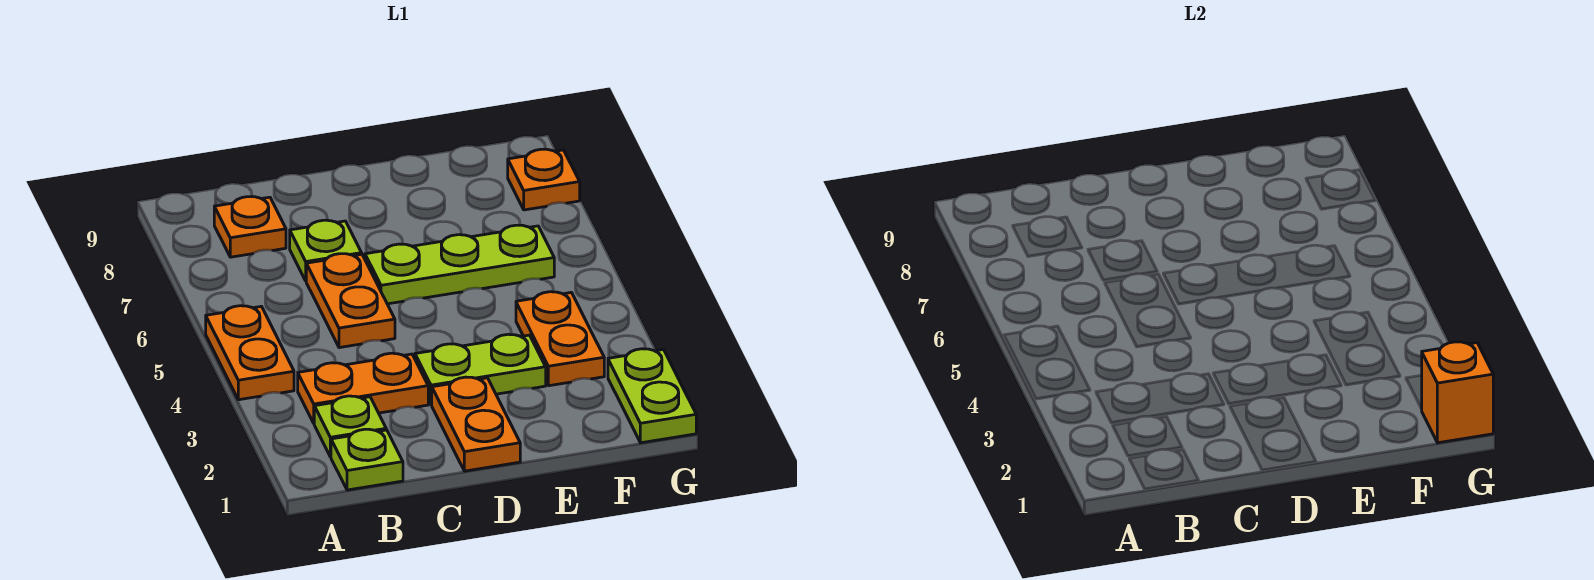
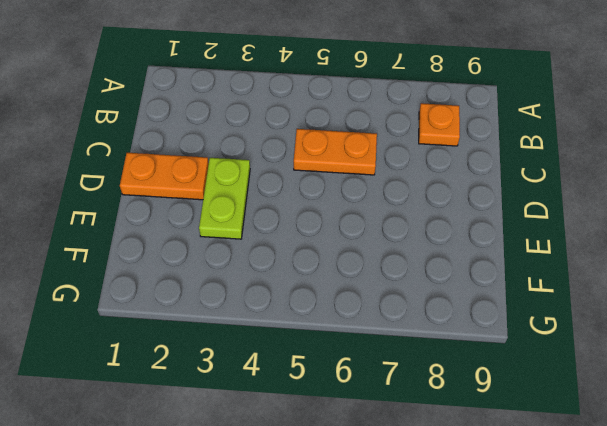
none -> orange plate A4:A5 level 1
none -> lime plate B1 level 1
none -> lime plate B2 level 1

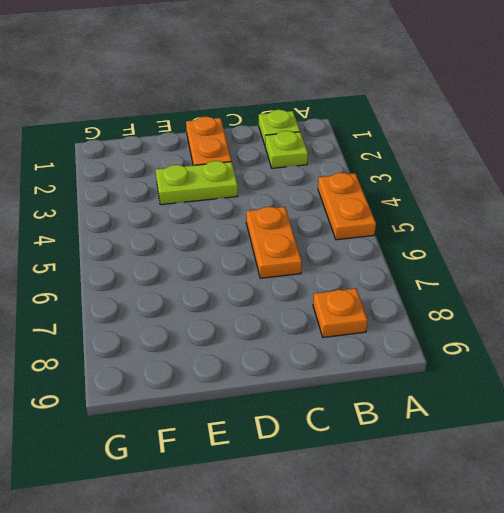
none -> orange plate B3:C3 level 1
none -> lime plate C7 level 1
none -> lime plate D6:F6 level 1

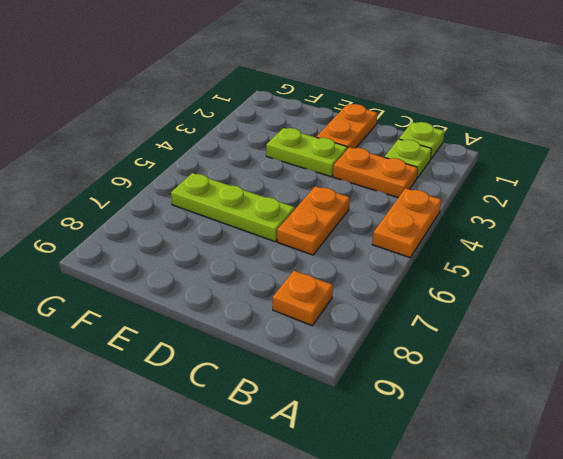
none -> lime plate C7 level 1
none -> orange plate F3:F4 level 1
none -> lime plate G1:G2 level 1

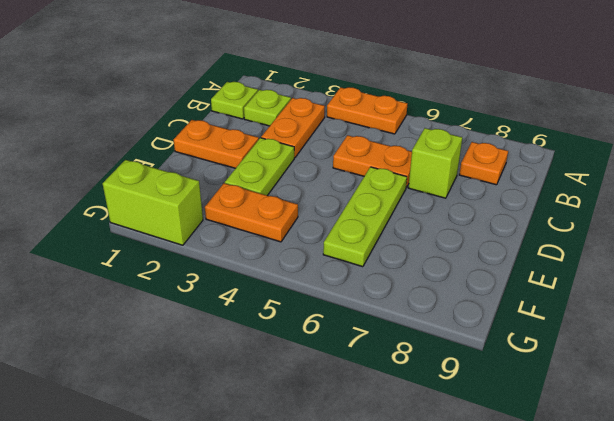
lime brick C7 level 1 -> lime plate C7 level 1
lime brick G1:G2 level 1 -> lime plate G1:G2 level 1
none -> orange plate G8 level 1
none -> orange brick G1 level 2

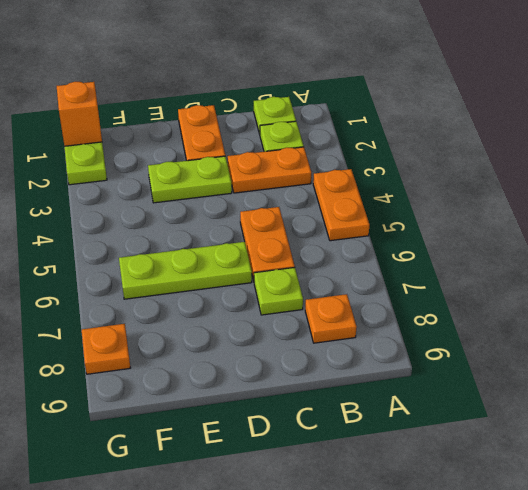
none -> orange plate F3:F4 level 1

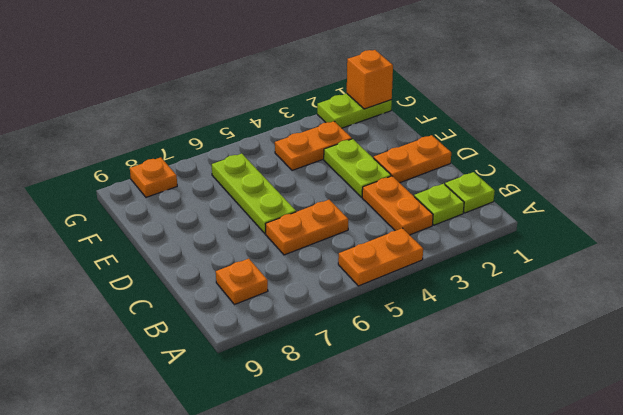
none -> lime plate C7 level 1

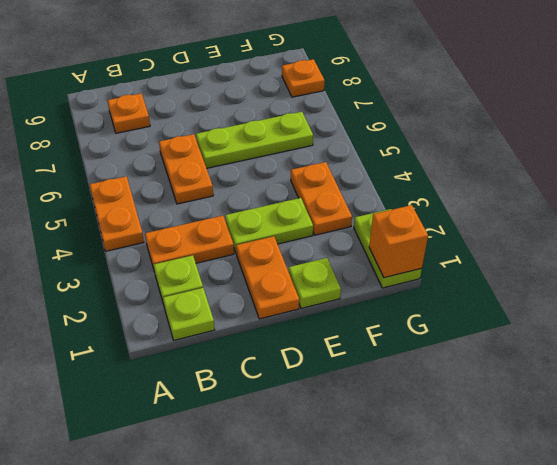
lime plate E1 level 1 -> lime plate C7 level 1

